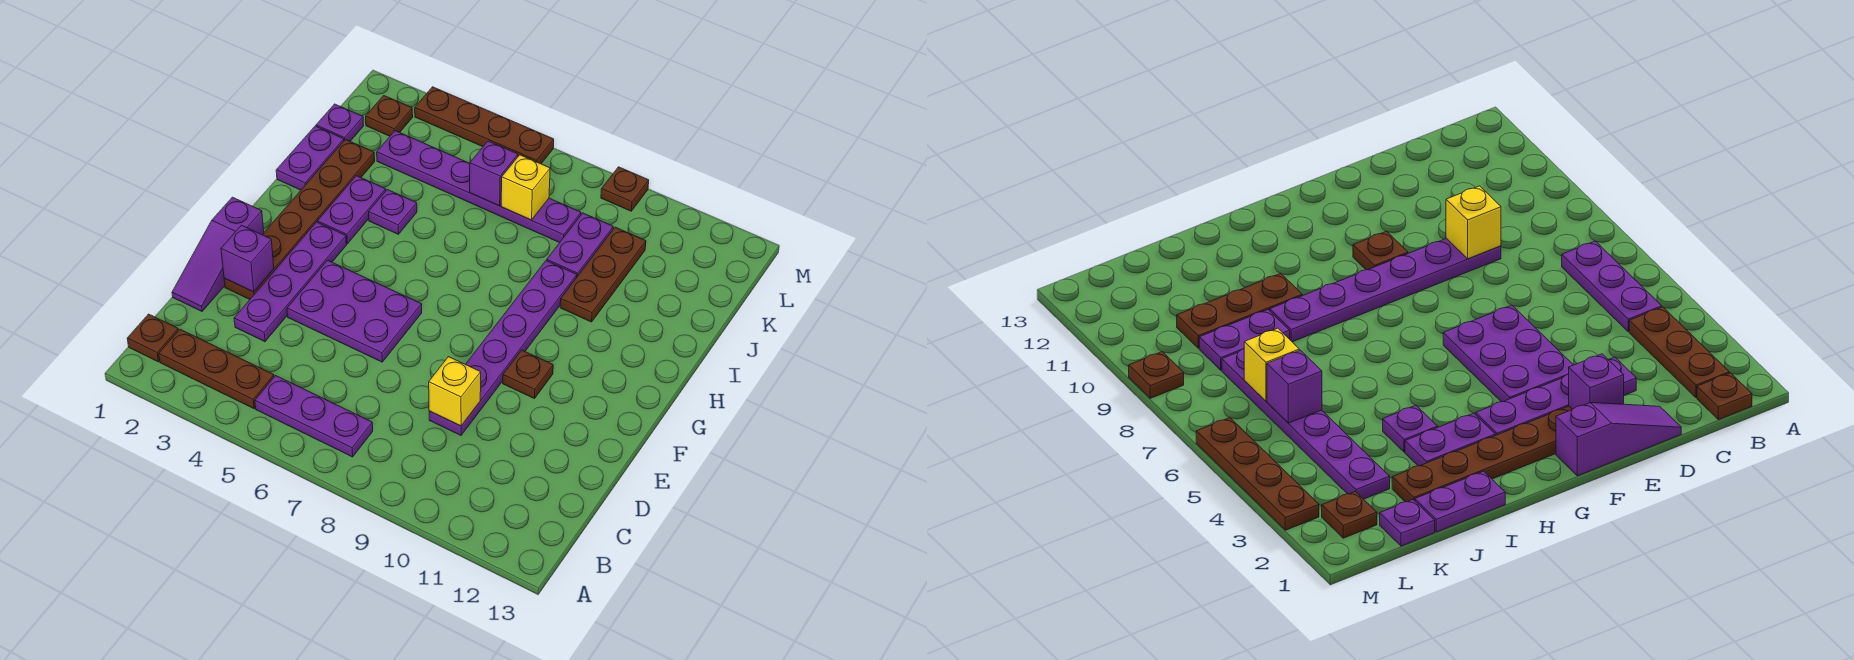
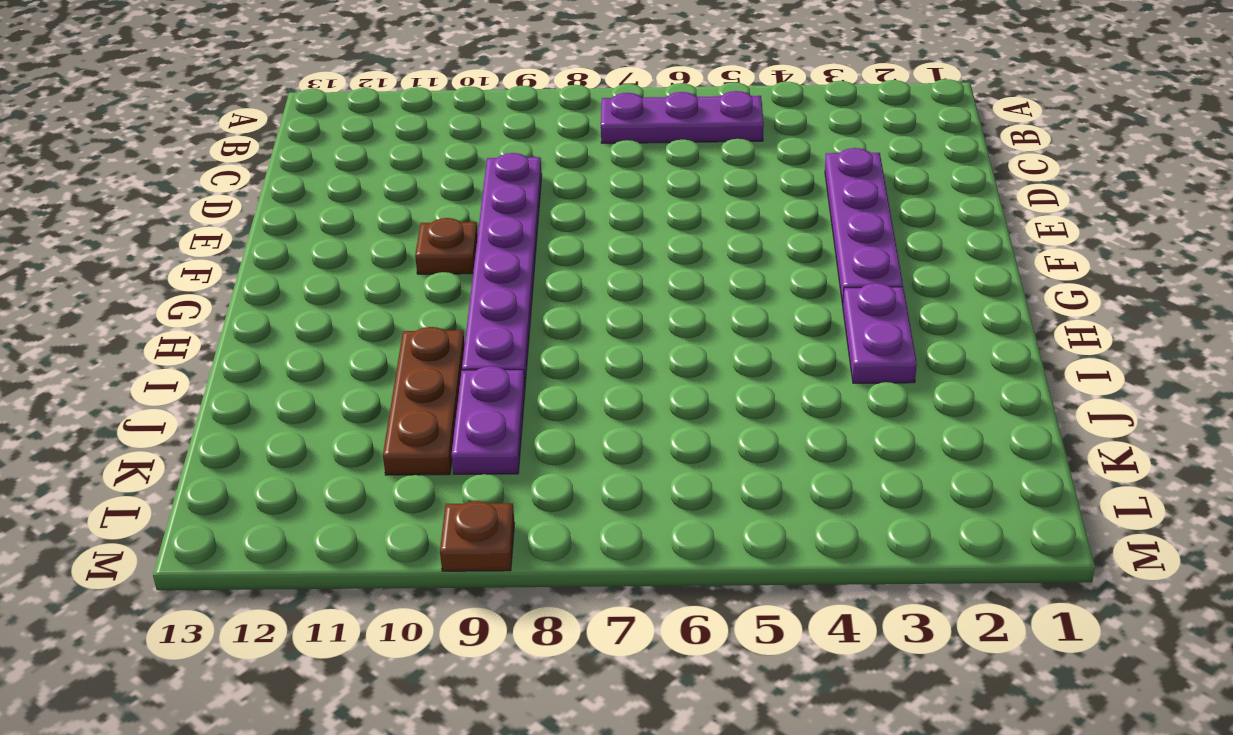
none -> brown plate B1 level 1
none -> brown plate B2:B4 level 1
none -> purple slope D1:F1 level 1 top F

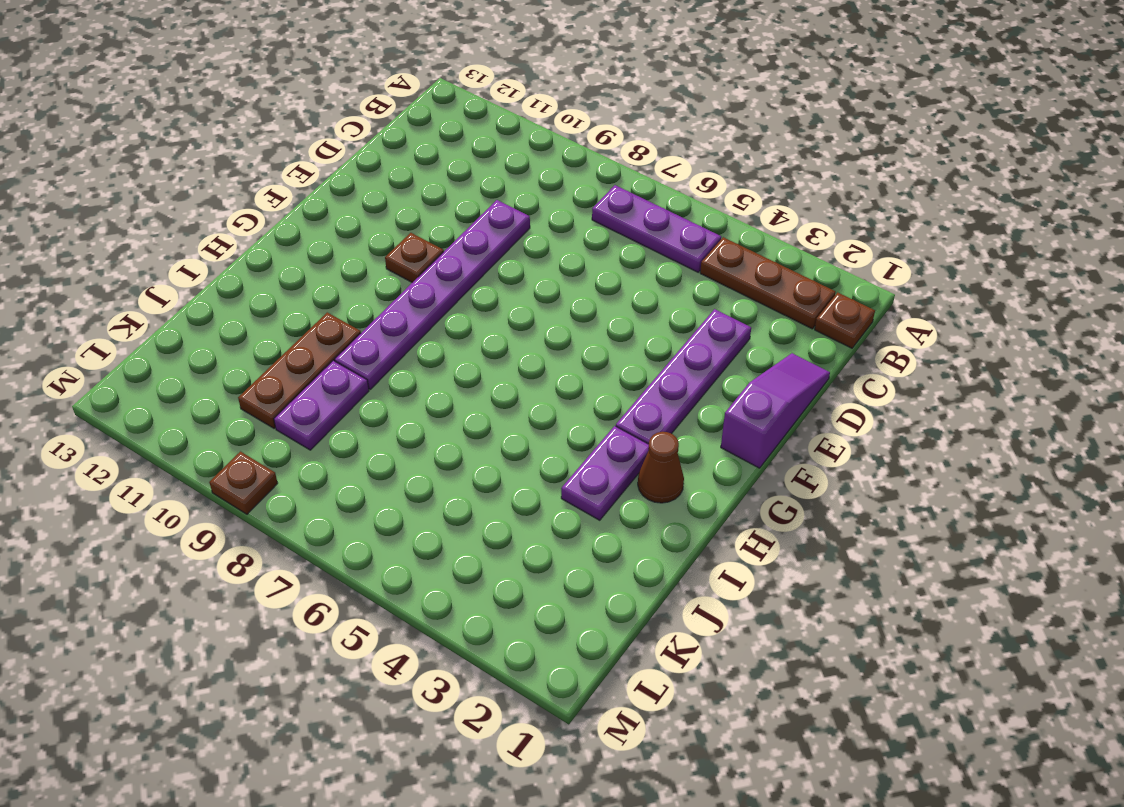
brown cone H2 level 1 -> brown plate E2:J2 level 1
none -> purple plate E4:F6 level 1
none -> purple plate I1:J1 level 1
none -> purple plate I4 level 1

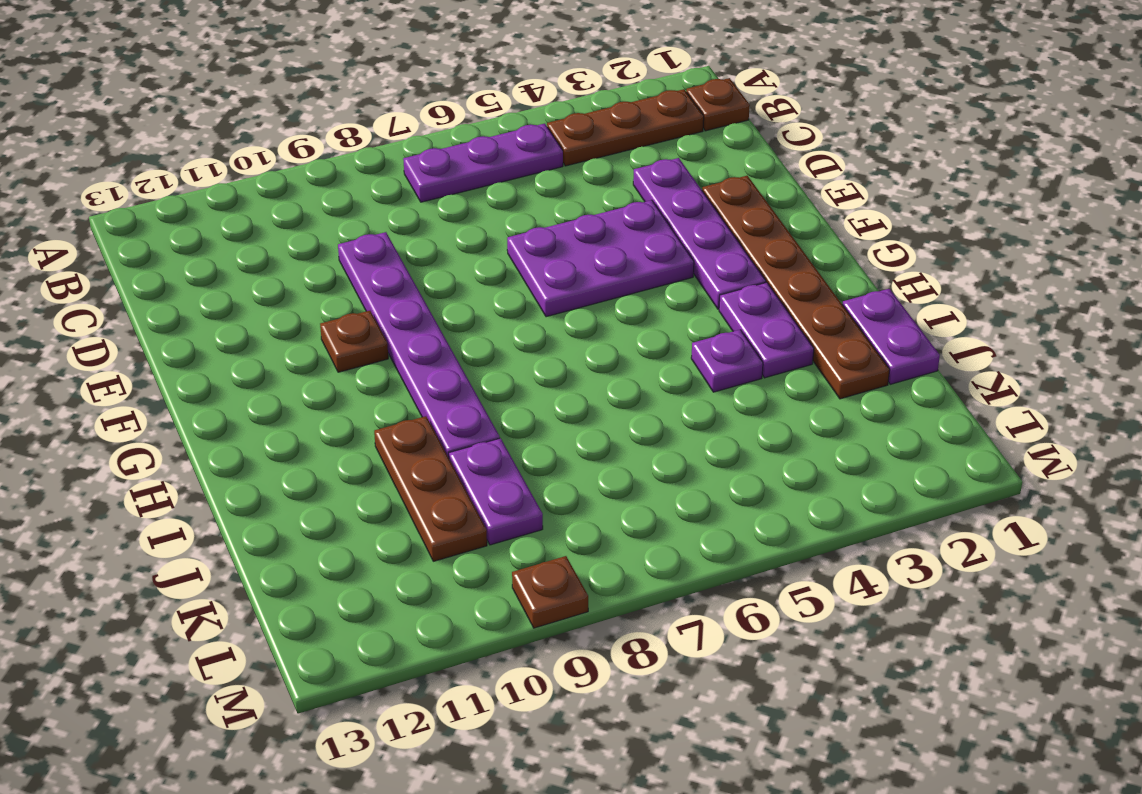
none -> purple slope D1:F1 level 1 top F
none -> purple plate K1 level 1
none -> purple plate K3:K8 level 1

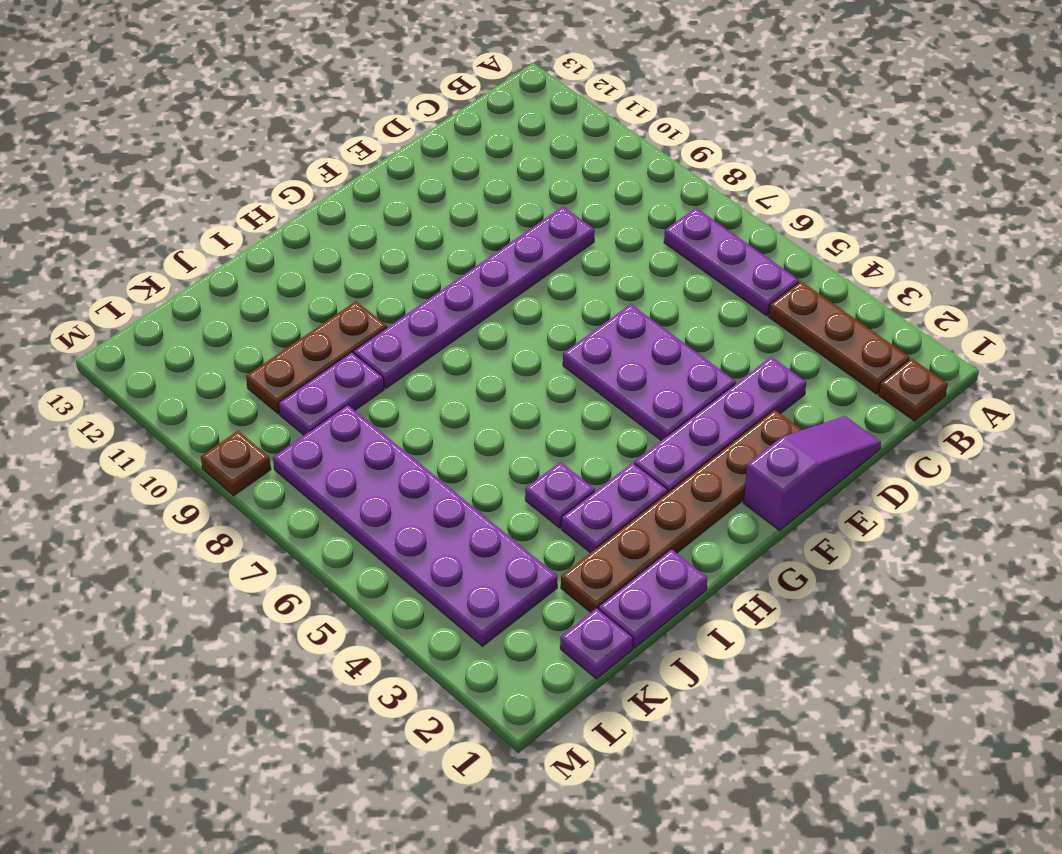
purple plate K3:L8 level 1 -> purple plate K3:K8 level 1
none -> brown plate F10 level 1
none -> brown plate L2 level 1
none -> brown plate M3:M6 level 1

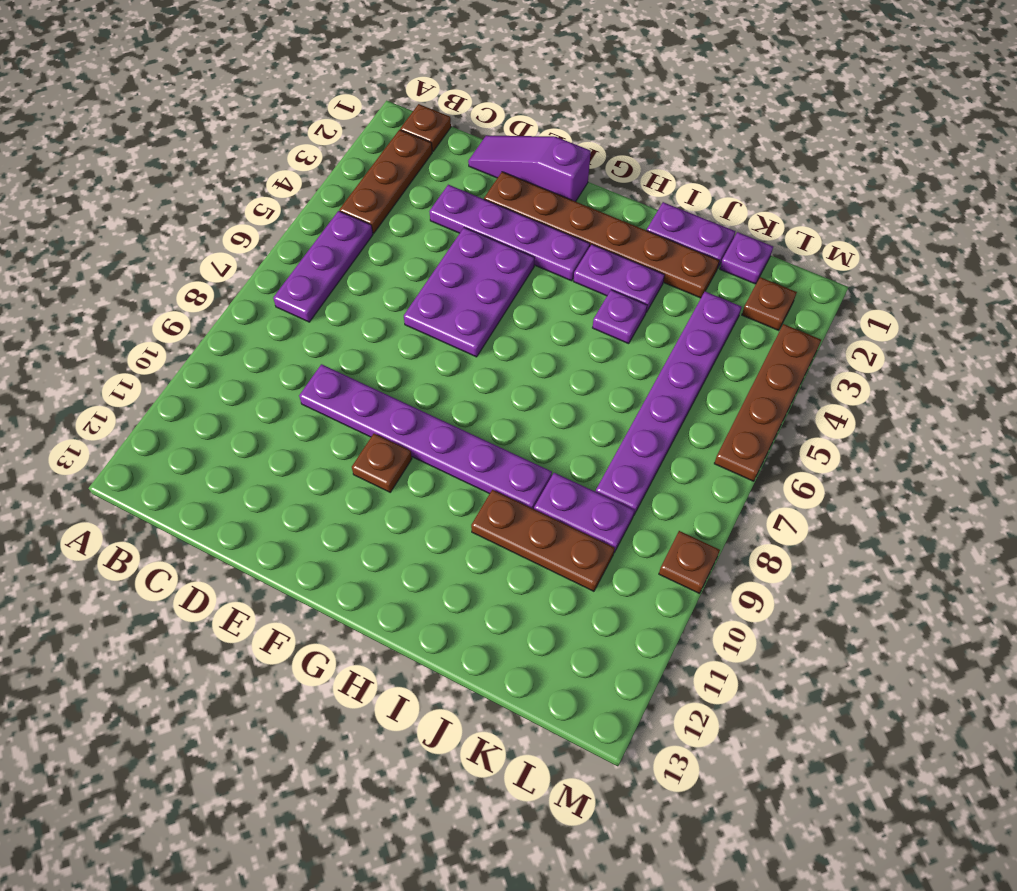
none -> yellow brick D9 level 2
none -> purple brick E2 level 2
none -> purple brick K6 level 2

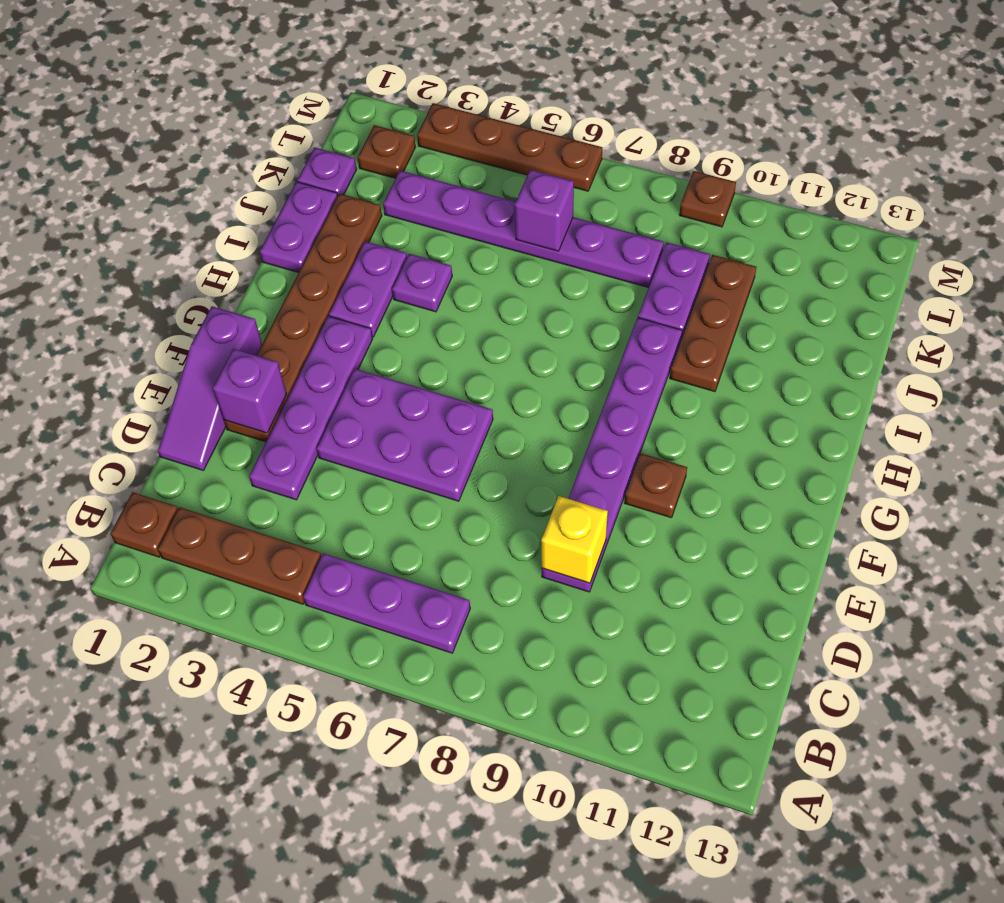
none -> yellow brick K7 level 2

